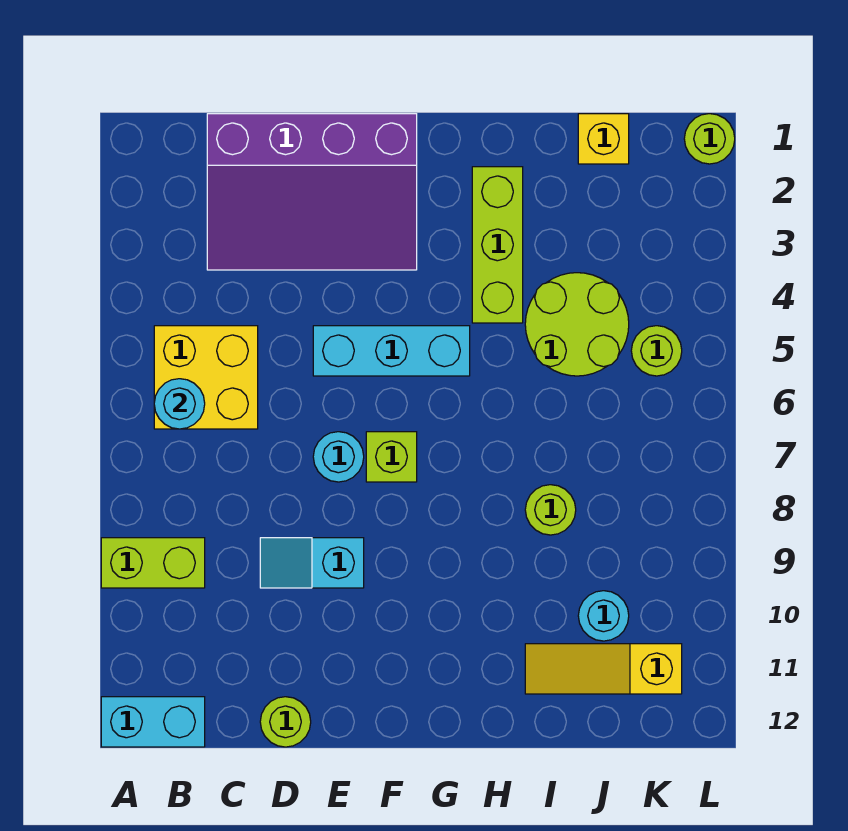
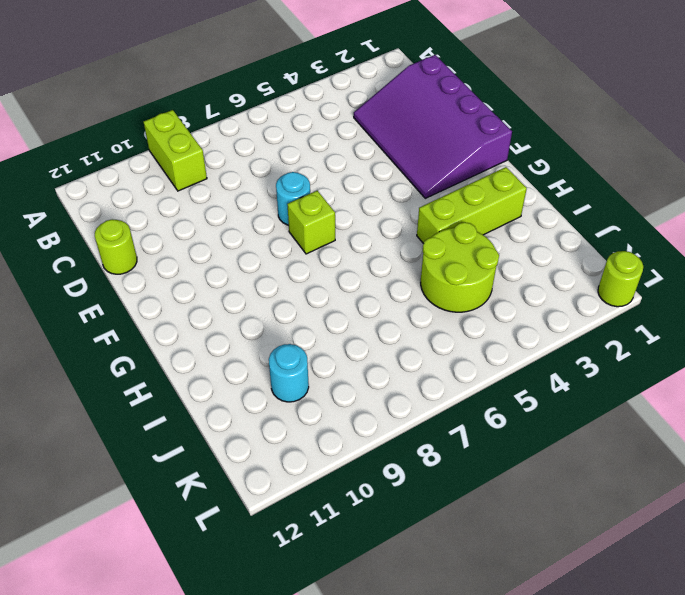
none -> cyan brick A12:B12 level 1
none -> yellow brick B5:C6 level 1
none -> cyan slope D9:E9 level 1 top E

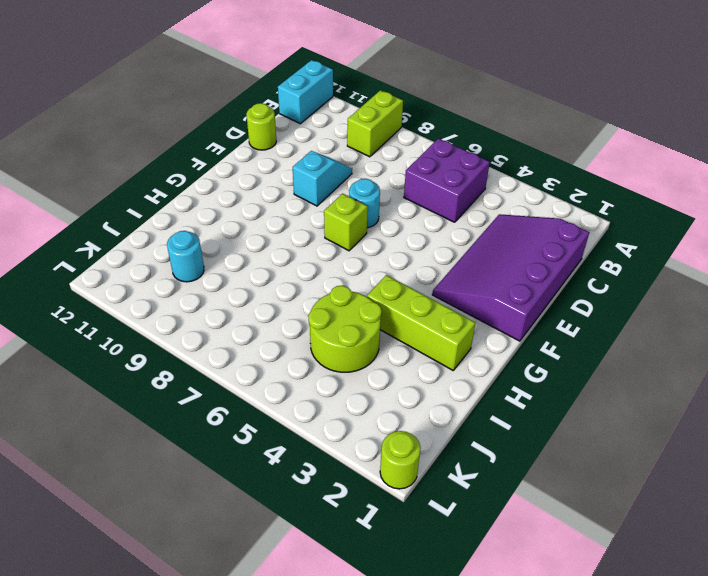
purple brick B5:C6 level 1 -> yellow brick B5:C6 level 1
none -> cyan brick E5:G5 level 1
none -> lime round brick I8 level 1
none -> yellow slope I11:K11 level 1 top K

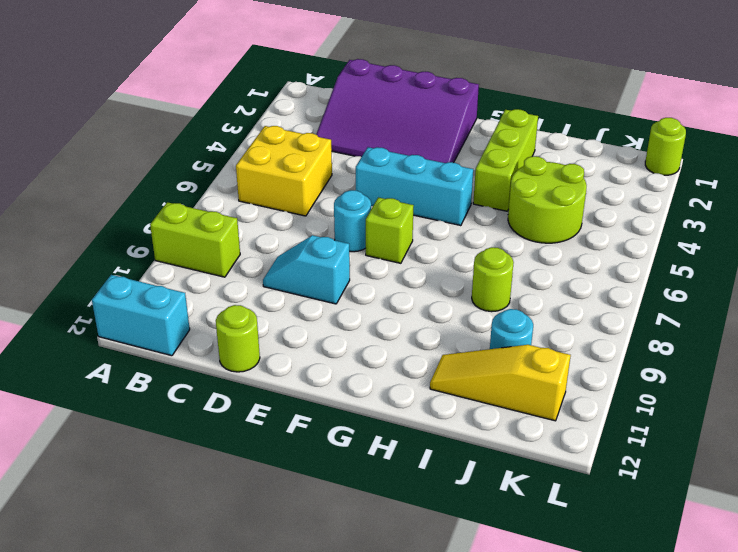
none -> yellow brick J1 level 1
none -> lime round brick K5 level 1
none -> cyan round brick B6 level 2

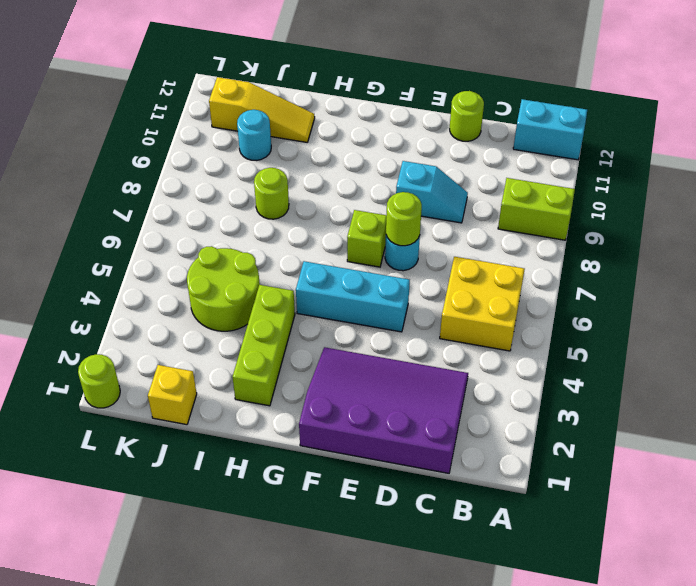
lime round brick E7 level 2 -> lime round brick K5 level 1
none -> cyan round brick B6 level 2

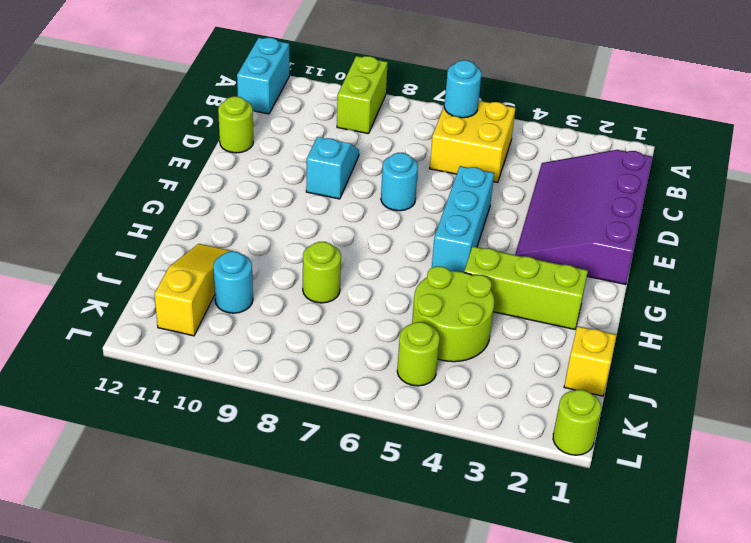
none -> lime brick F7 level 1

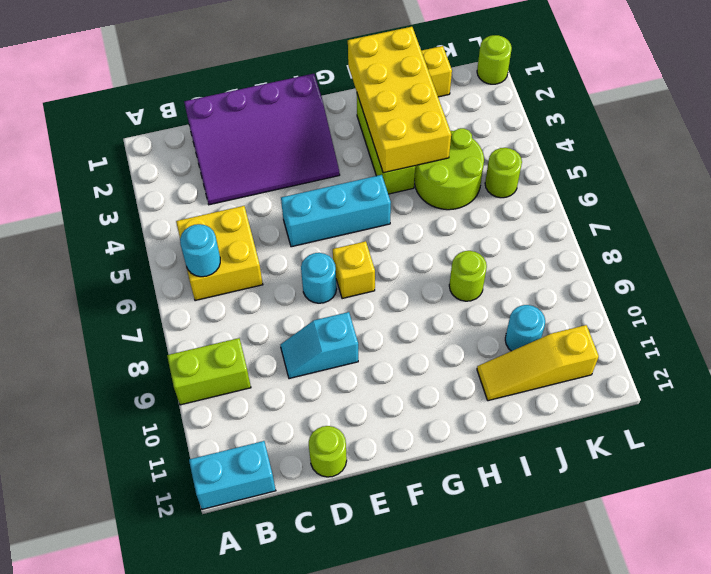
yellow brick F7 level 1 -> lime brick F7 level 1
yellow brick H1:I4 level 2 -> none

